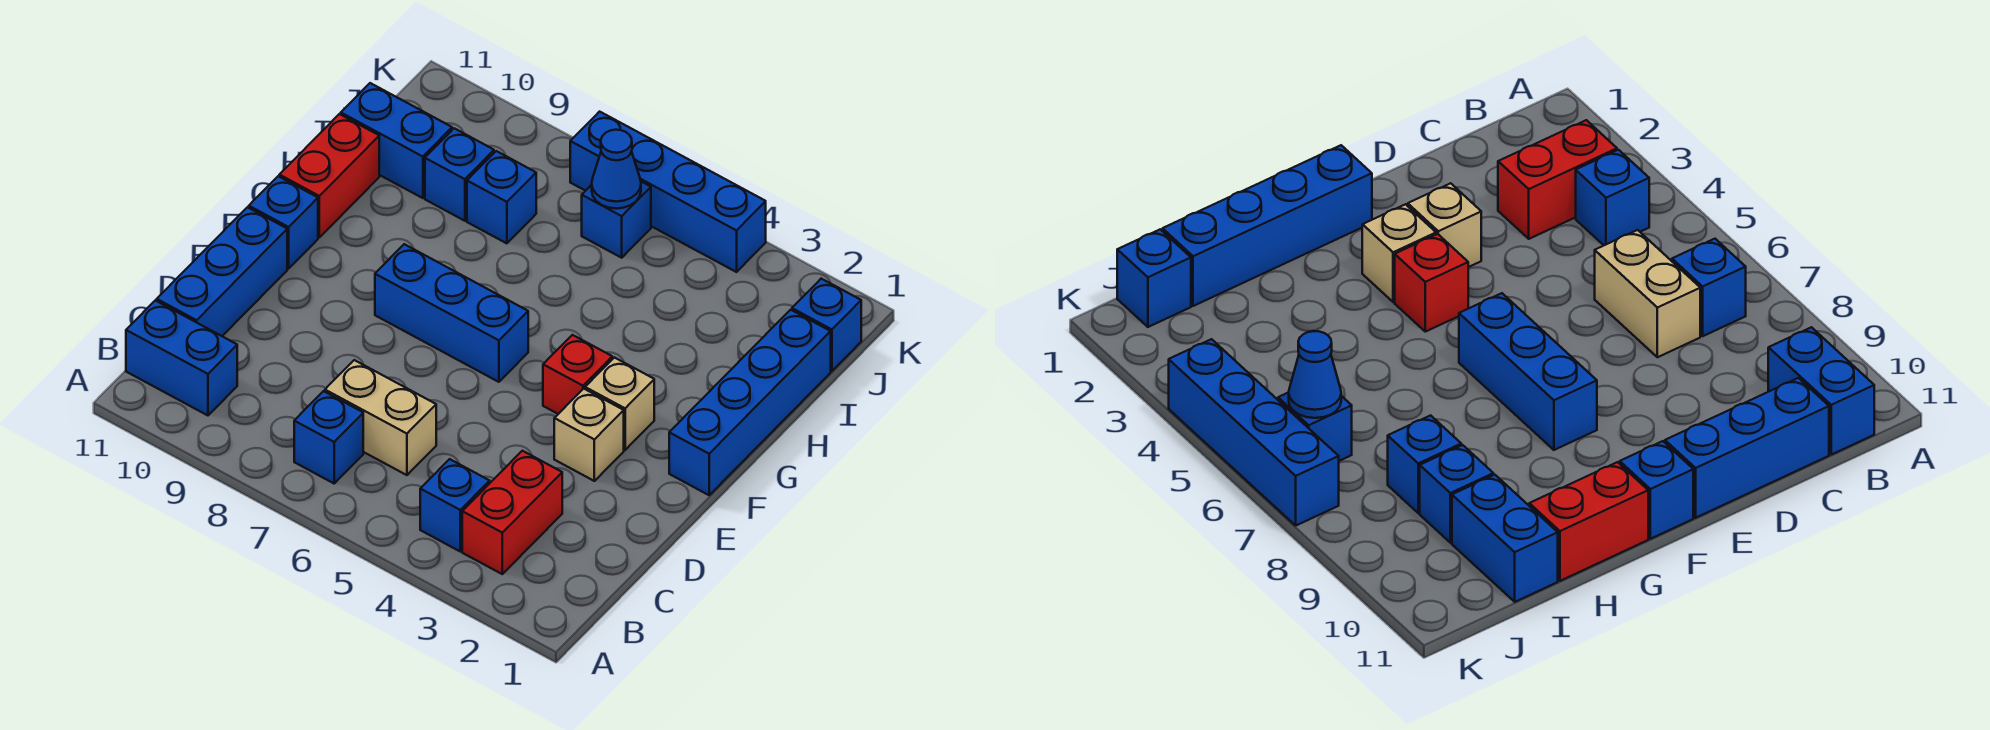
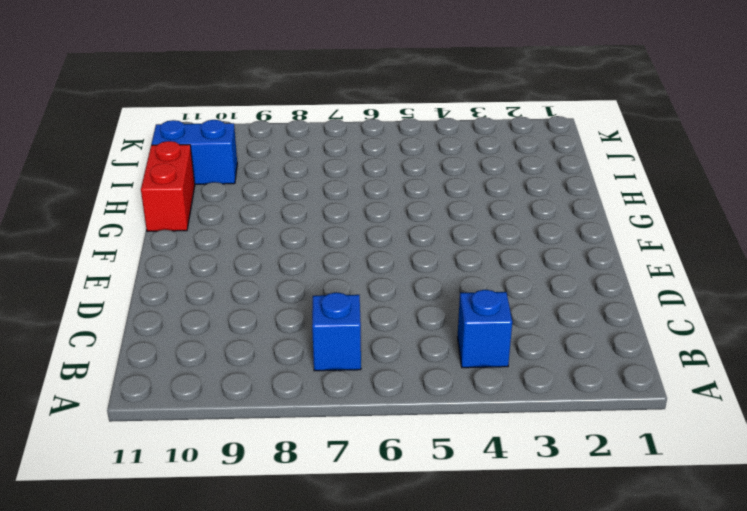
none -> red brick B3:C3 level 1
none -> blue brick B10:B11 level 1
none -> tan brick C6:C7 level 1

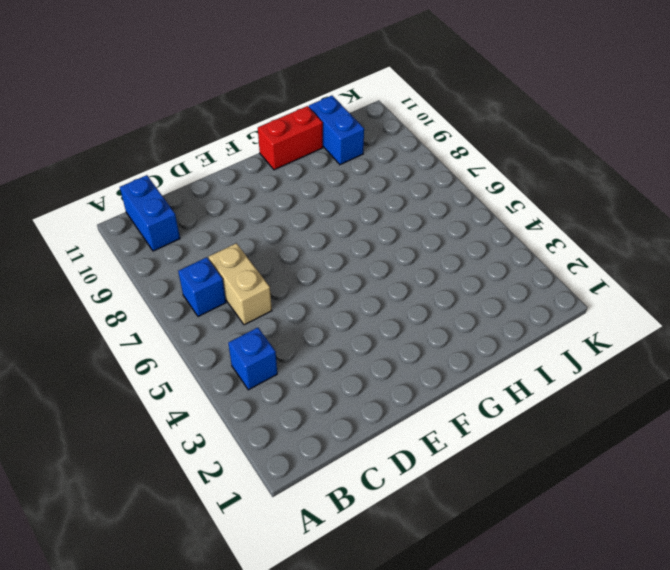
none -> red brick B3:C3 level 1
none -> blue brick C11:E11 level 1
none -> tan brick E3 level 1

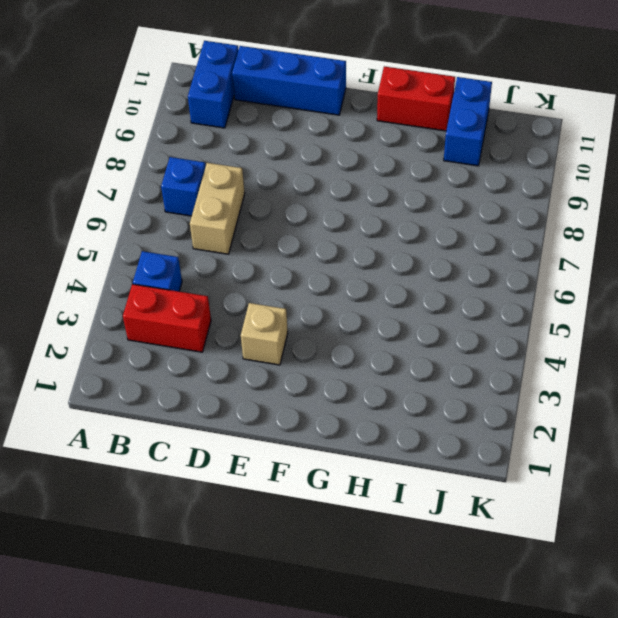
none -> blue brick F1:I1 level 1
none -> tan brick F3 level 1
none -> red brick F4 level 1

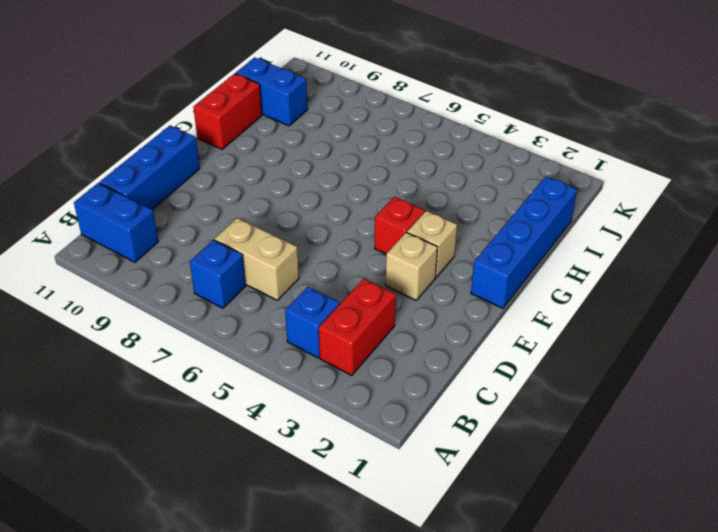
none -> blue brick F6:F8 level 1
none -> blue brick F11 level 1
none -> blue brick I8 level 1

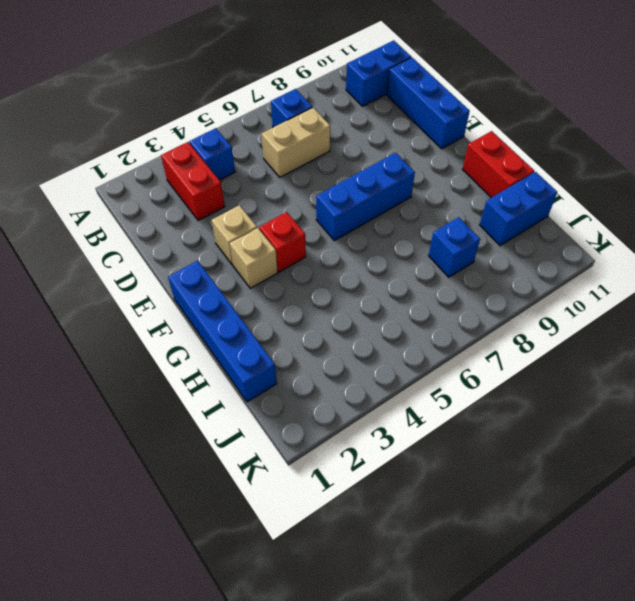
none -> blue brick F11 level 1
none -> blue brick I9 level 1
none -> blue brick J1 level 1

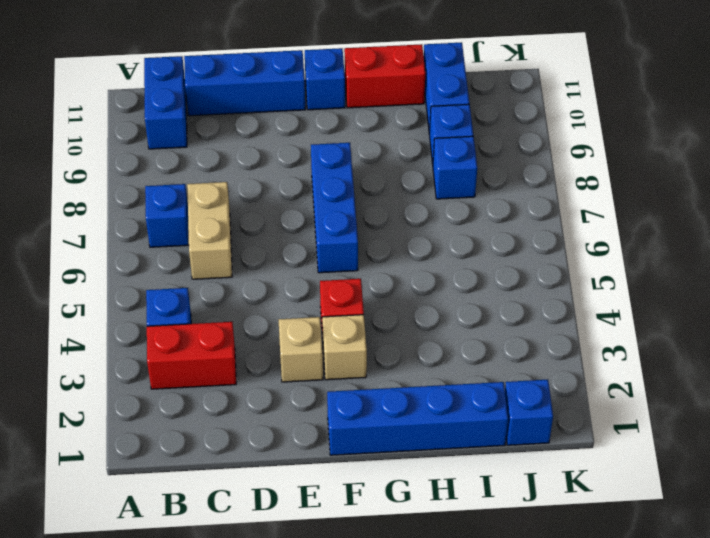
none -> blue brick J6 level 1
none -> blue brick K4:K7 level 1
none -> blue cone J6 level 2

